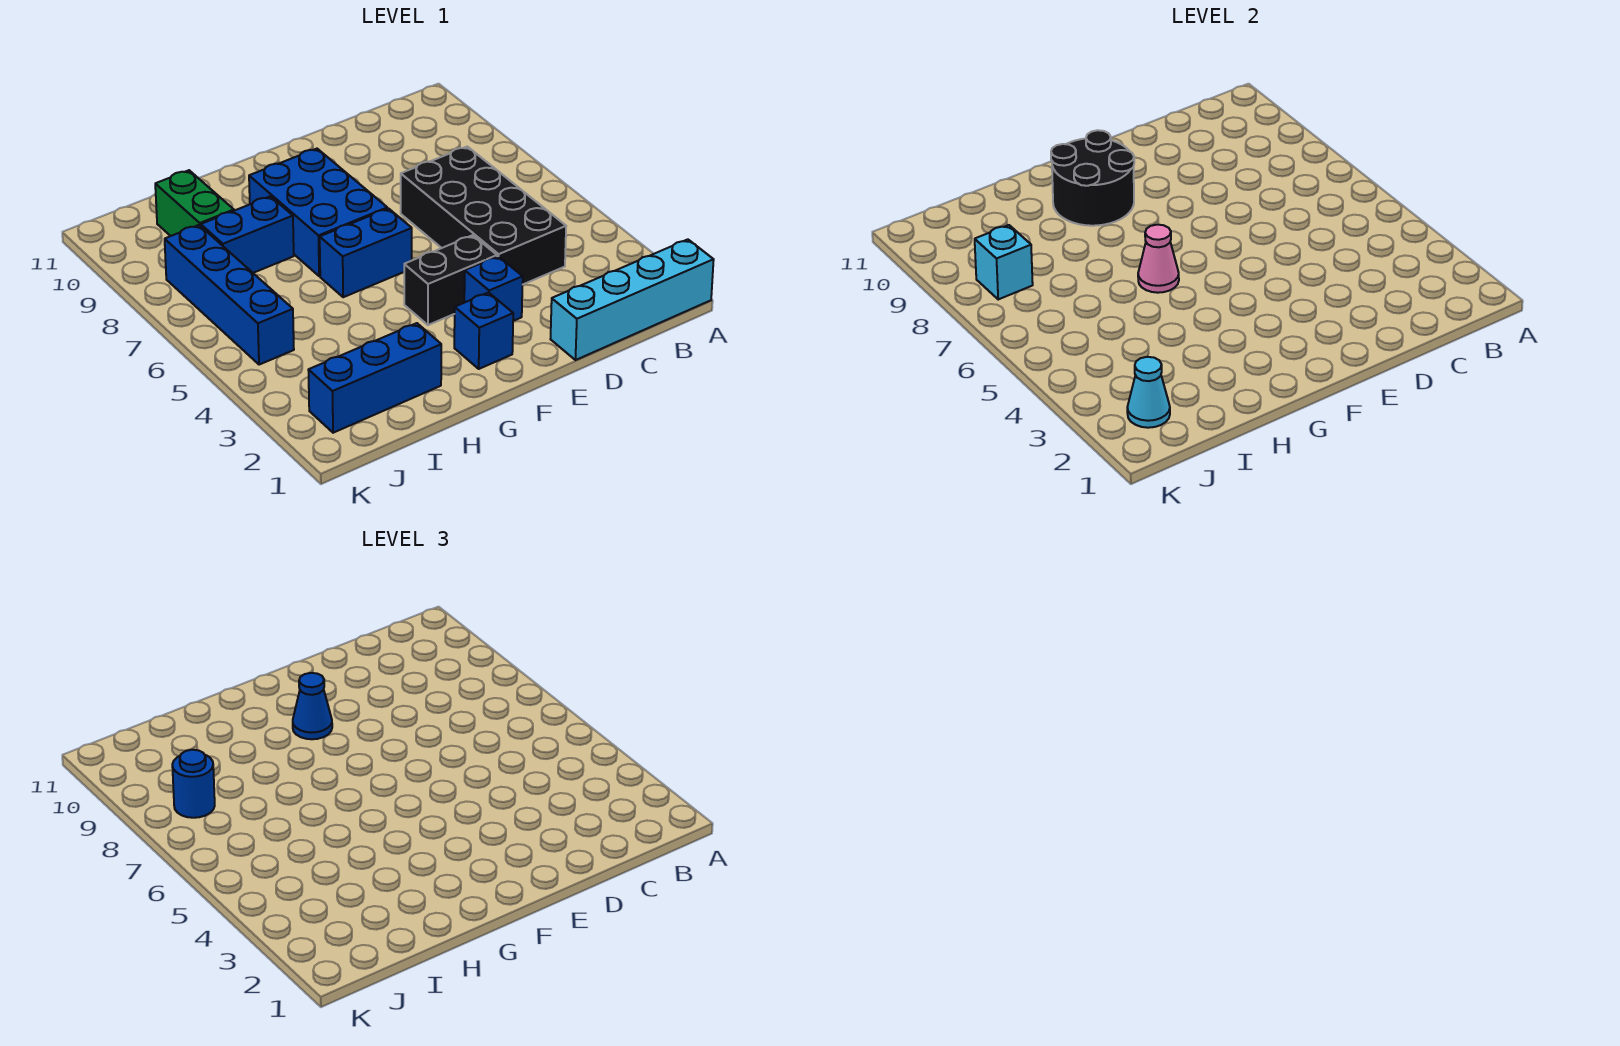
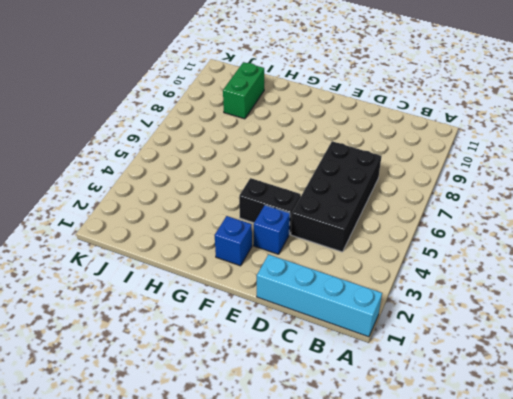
none -> blue brick F6:G6 level 1
none -> blue brick F7:G9 level 1
none -> blue brick H2:J2 level 1

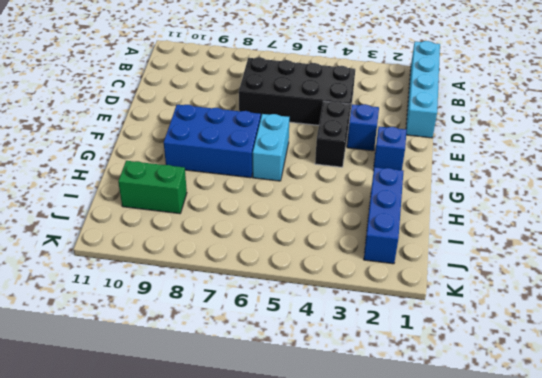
cyan brick F6:G6 level 1 -> blue brick F6:G6 level 1
none -> blue brick H8:I8 level 1
none -> blue brick J5:J8 level 1
none -> black round brick F9:G10 level 2

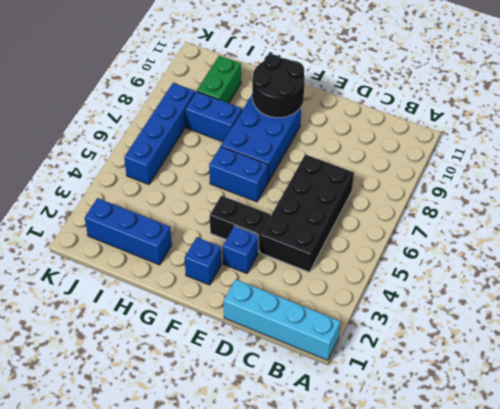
none -> pink cone G6 level 2
none -> cyan cone J2 level 2
none -> cyan brick J8 level 2

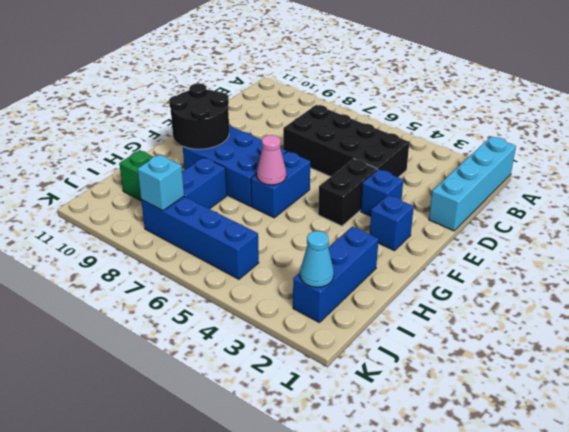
none -> blue cone F9 level 3
none -> blue round brick J8 level 3

